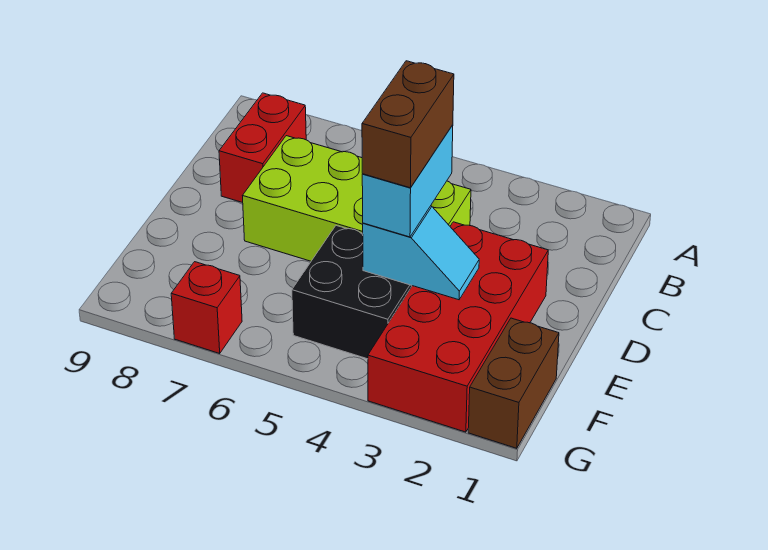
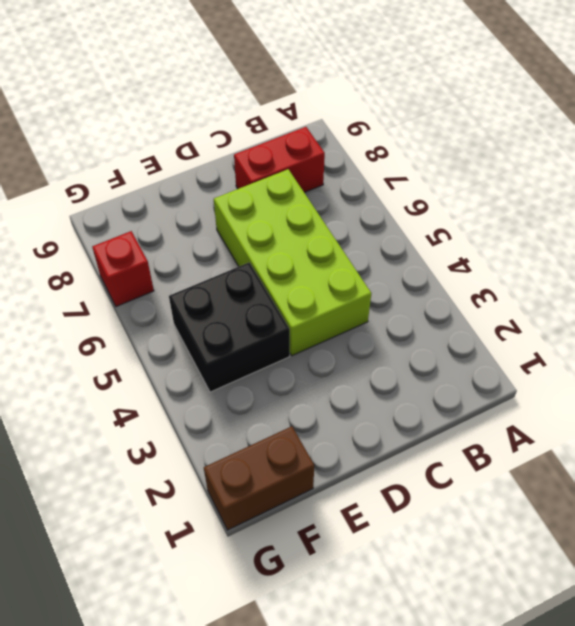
none -> red brick D2:G3 level 1
none -> cyan slope E3:E4 level 2 top 4

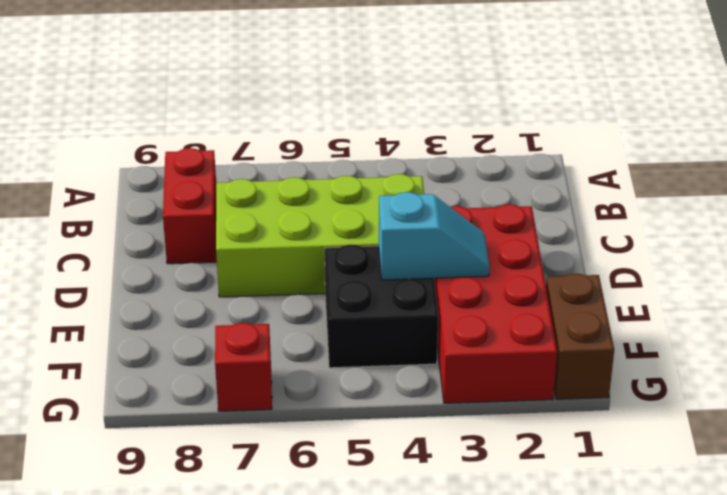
none -> cyan brick D4:E4 level 3
none -> brown brick D4:E4 level 4

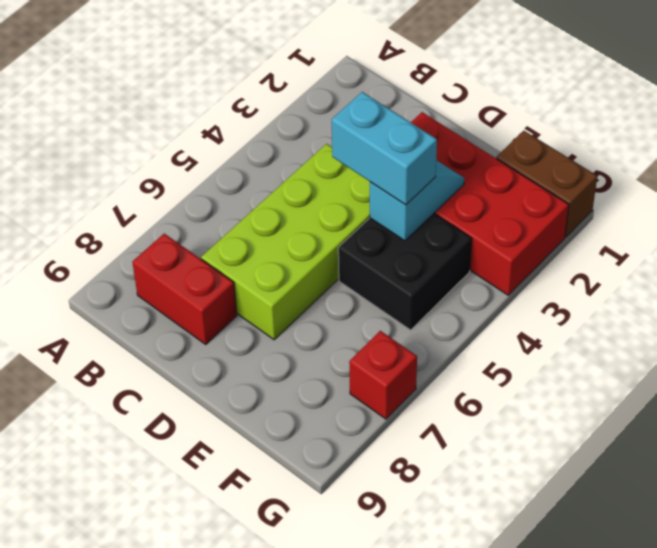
none -> brown brick D4:E4 level 4

